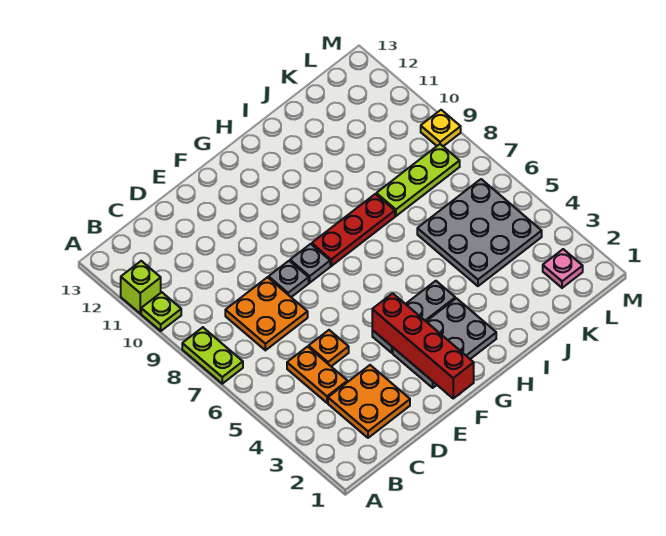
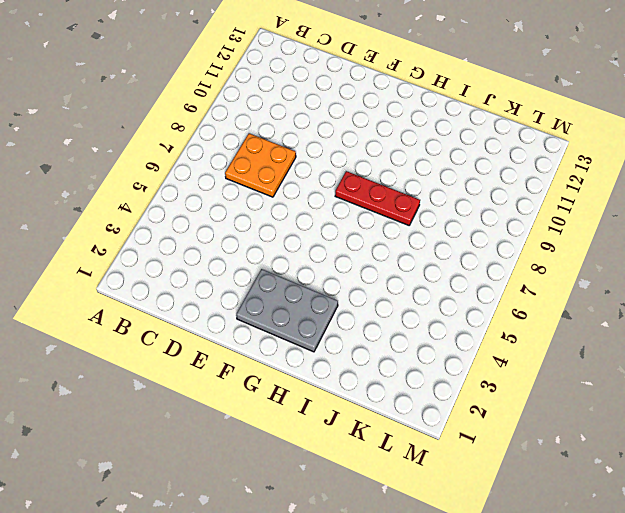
none -> lime plate A7:A8 level 1
none -> lime plate A10 level 1
none -> lime brick A11 level 1

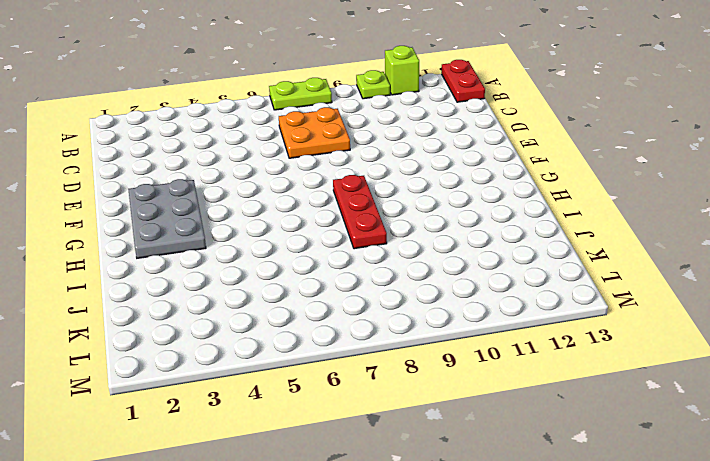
red plate A13:B13 level 1 -> none
none -> orange plate C2:D3 level 1
none -> orange plate C4:C5 level 1
none -> orange plate D5 level 1

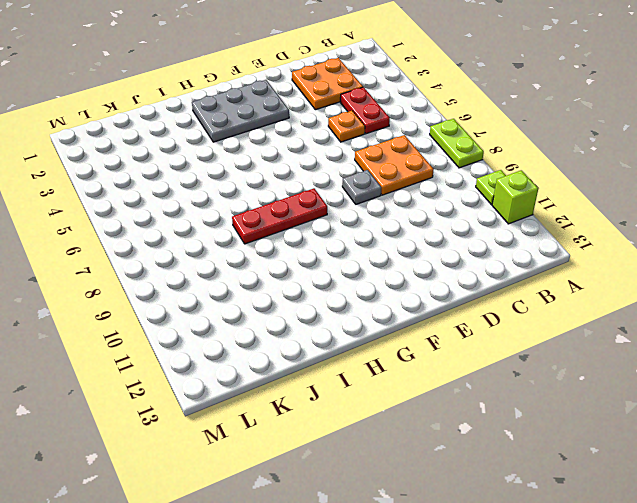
red plate C4:C5 level 1 -> orange plate C4:C5 level 1
none -> grey plate F4:H4 level 1
none -> grey plate F8 level 1
none -> grey plate J4:L6 level 1

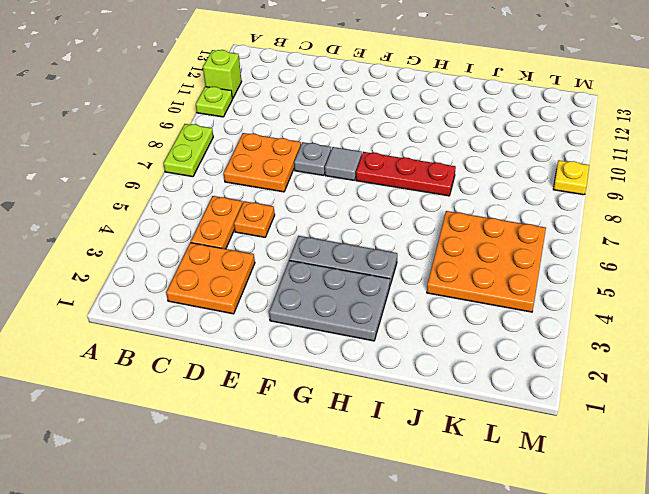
grey tile F8 level 1 -> grey plate F8 level 1
orange plate J4:L6 level 1 -> grey plate J4:L6 level 1
none -> lime plate J8:L8 level 1
none -> pink plate L2 level 1
none -> red brick F1:F4 level 2

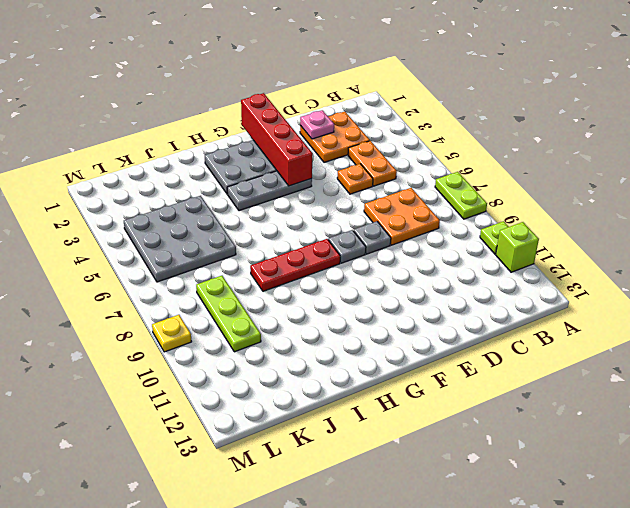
pink plate D2 level 2 -> pink plate L2 level 1
lime plate K8:K10 level 1 -> lime plate J8:L8 level 1

